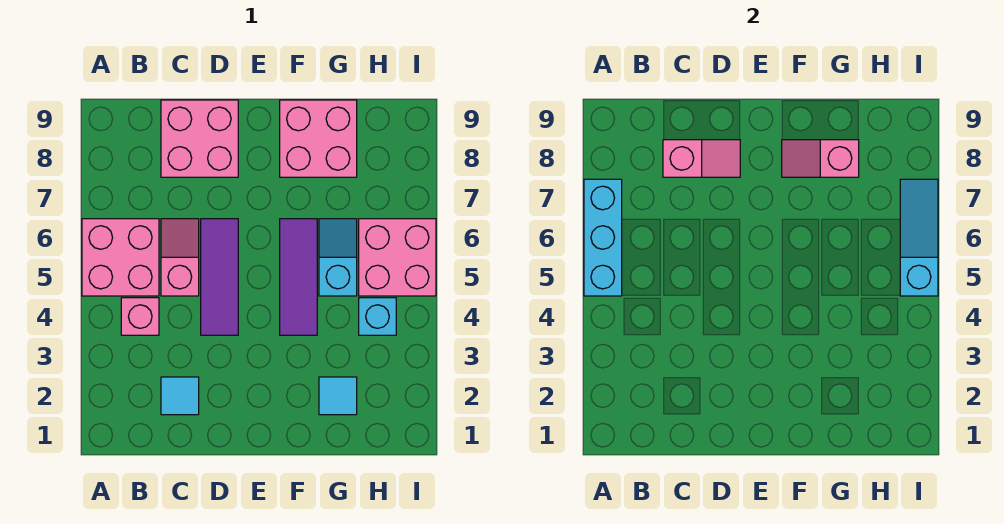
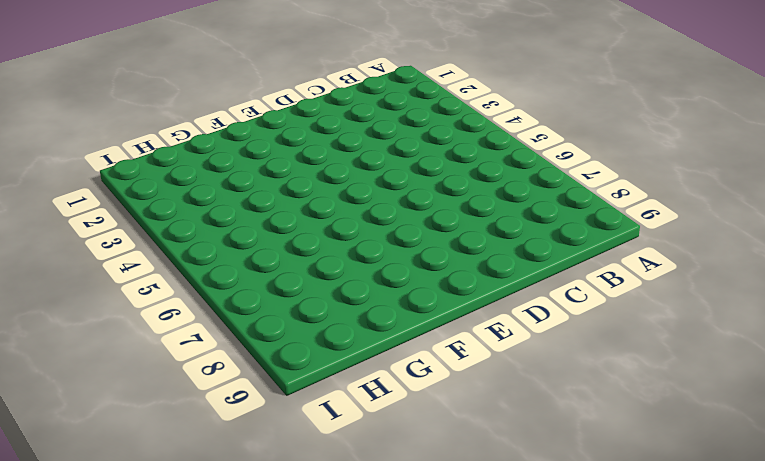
none -> pink brick A5:B6 level 1
none -> pink brick B4 level 1
none -> cyan tile C2 level 1

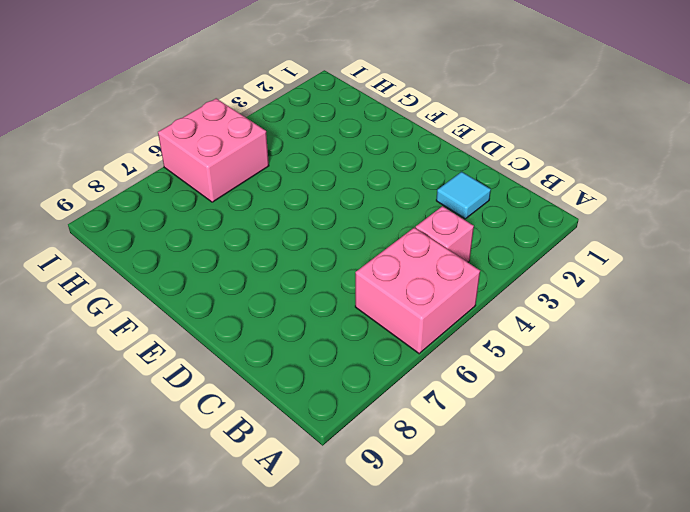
none -> pink slope C5:C6 level 1 top 5
none -> pink brick C8:D9 level 1
none -> purple tile D4:D6 level 1

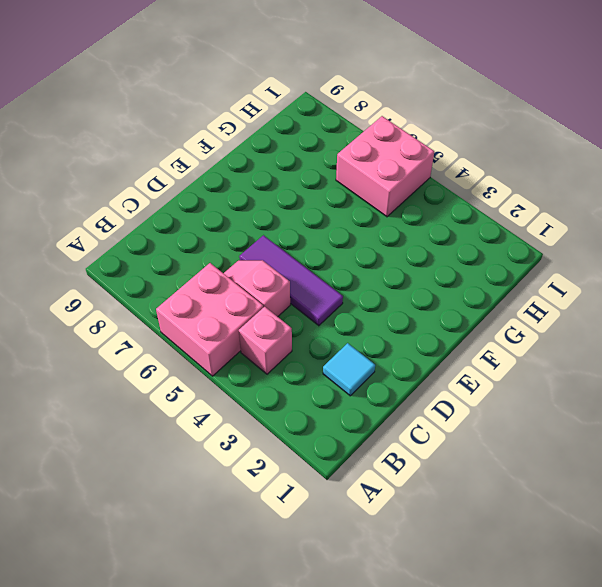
none -> pink brick C8:D9 level 1
none -> purple tile F4:F6 level 1
none -> pink brick F8:G9 level 1

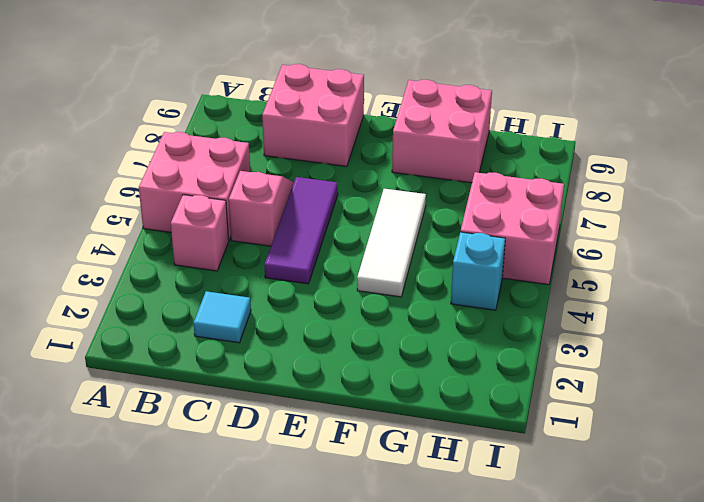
white tile F4:F6 level 1 -> purple tile F4:F6 level 1
none -> cyan tile G2 level 1
none -> cyan slope G5:G6 level 1 top 5
none -> cyan brick A5:A7 level 2

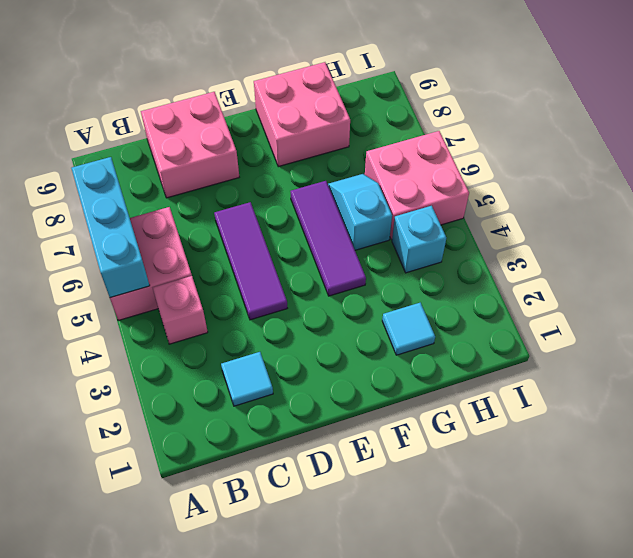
none -> pink slope C5:C6 level 1 top 5
none -> pink slope C8:D8 level 2 top C
none -> pink slope F8:G8 level 2 top G

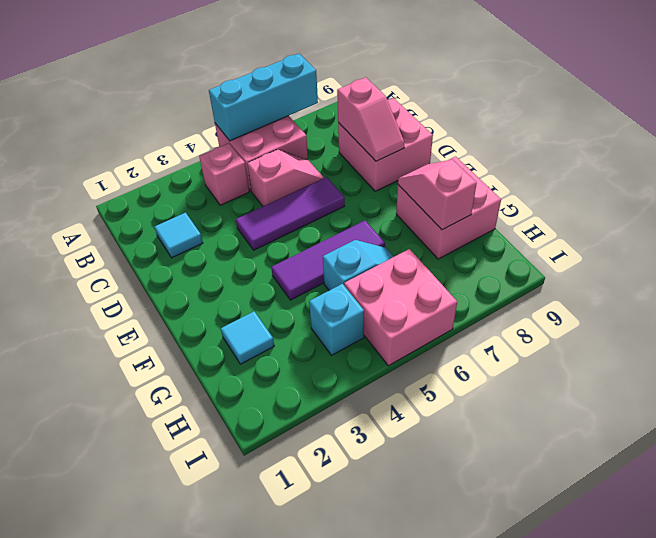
none -> cyan slope I5:I7 level 2 top 5

